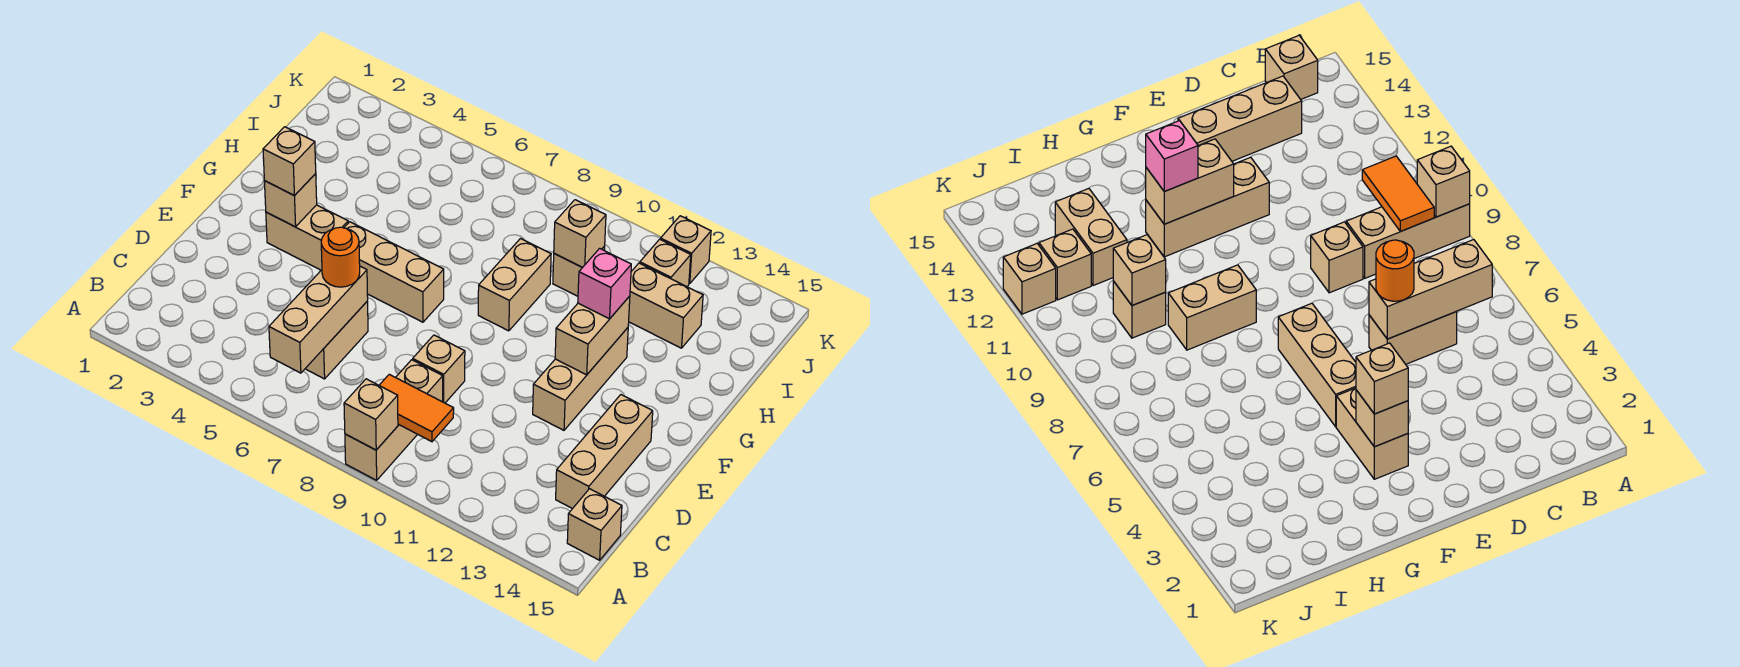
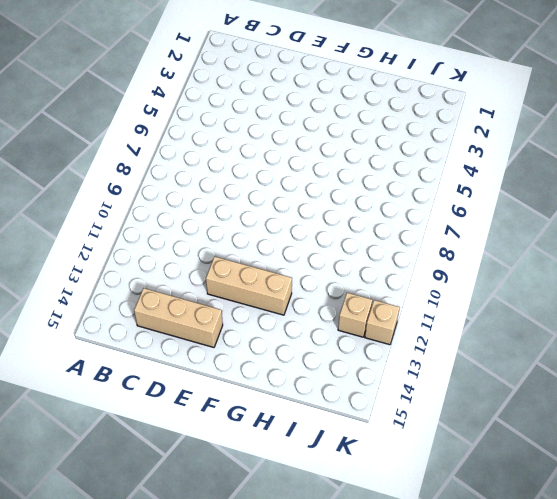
none -> tan brick A9:C9 level 1
none -> tan brick B15 level 1
none -> tan brick C6:D6 level 1

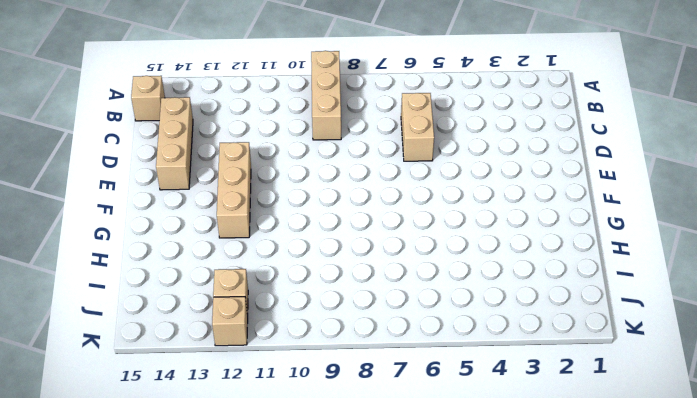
none -> tan brick D9 level 1
none -> tan brick F3:F4 level 1
none -> tan brick F5:F7 level 1

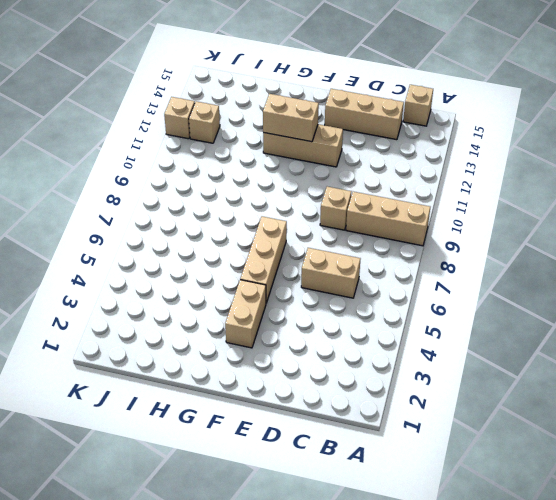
none -> tan brick G9:H9 level 1
none -> tan brick I10 level 1
none -> tan brick I12:I13 level 1

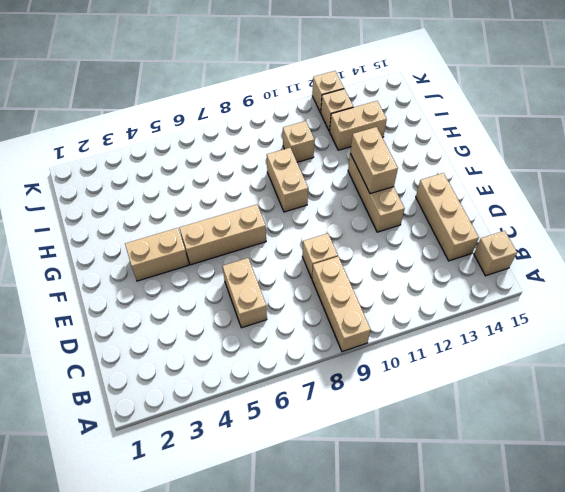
none -> tan brick A9 level 2
none -> tan brick B6:D6 level 2
none -> orange tile B9:B10 level 2

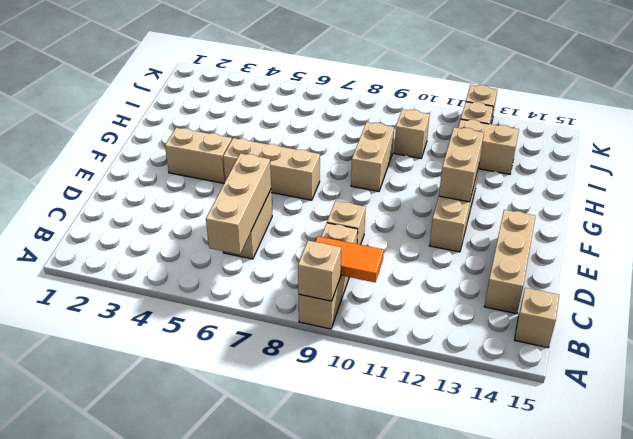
none -> tan brick F3 level 2
none -> tan brick I10 level 2
none -> orange round brick D6 level 3

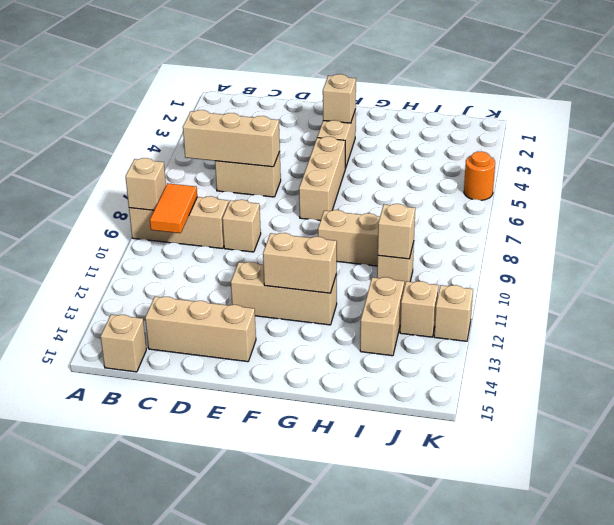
orange round brick K5 level 1 -> orange round brick D6 level 3
none -> tan brick F3 level 3
none -> pink brick G12 level 3

